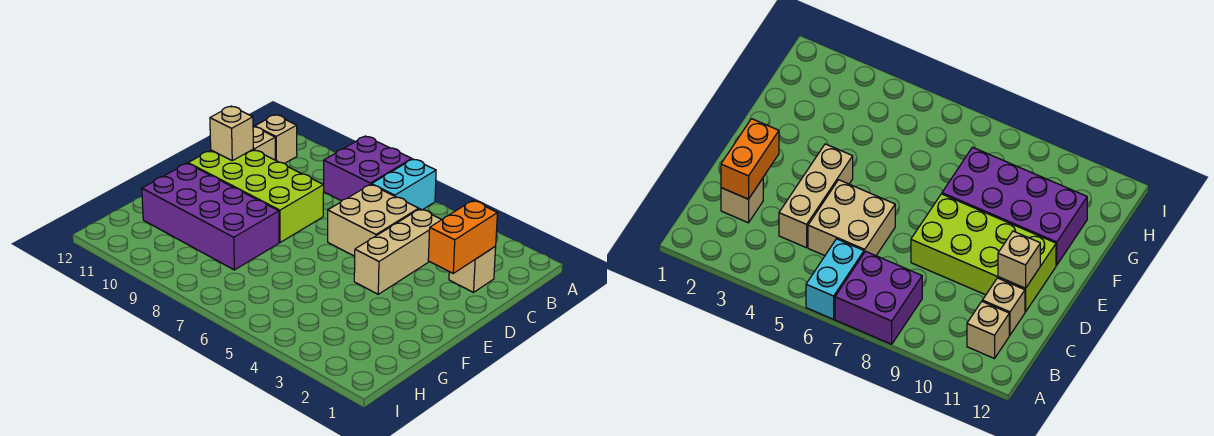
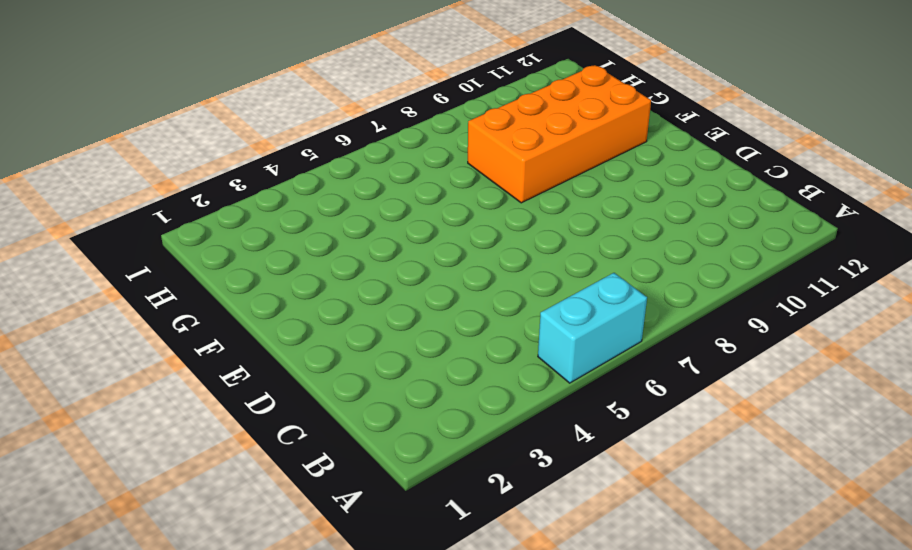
cyan brick A5:A6 level 1 -> cyan brick A6:B6 level 1
orange brick F8:G11 level 1 -> purple brick F8:G11 level 1
none -> purple brick A7:B8 level 1
none -> tan brick B11 level 1

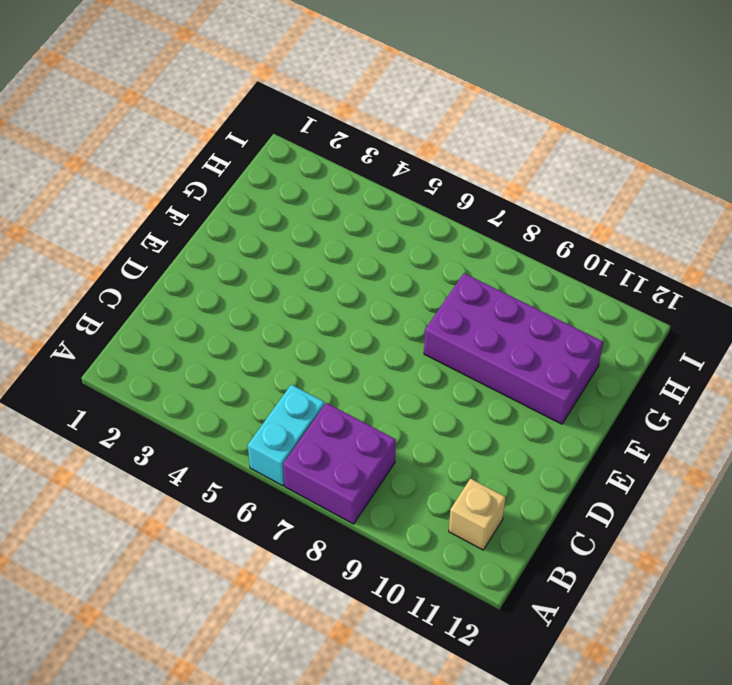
none -> tan brick C2 level 1
none -> tan brick C4:E4 level 1

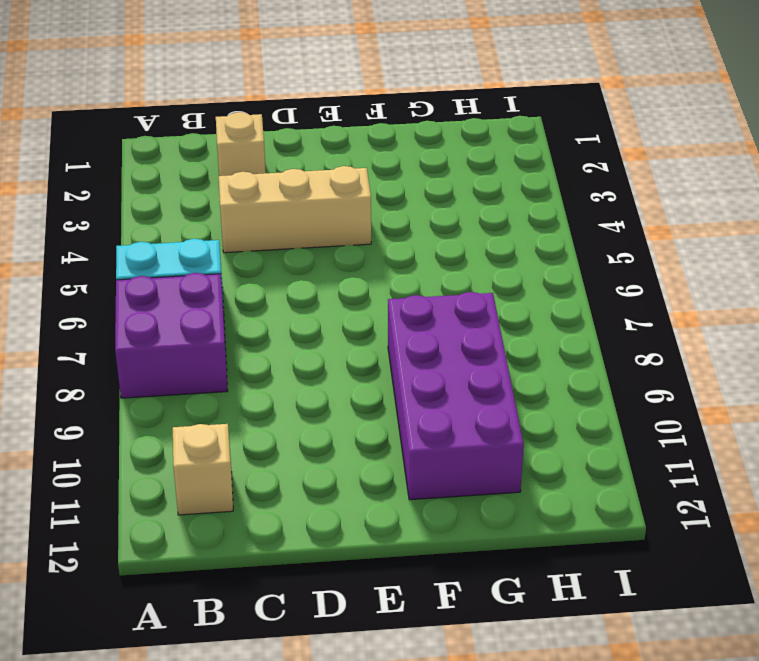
none -> tan brick C5:D6 level 1
none -> tan brick C11 level 1

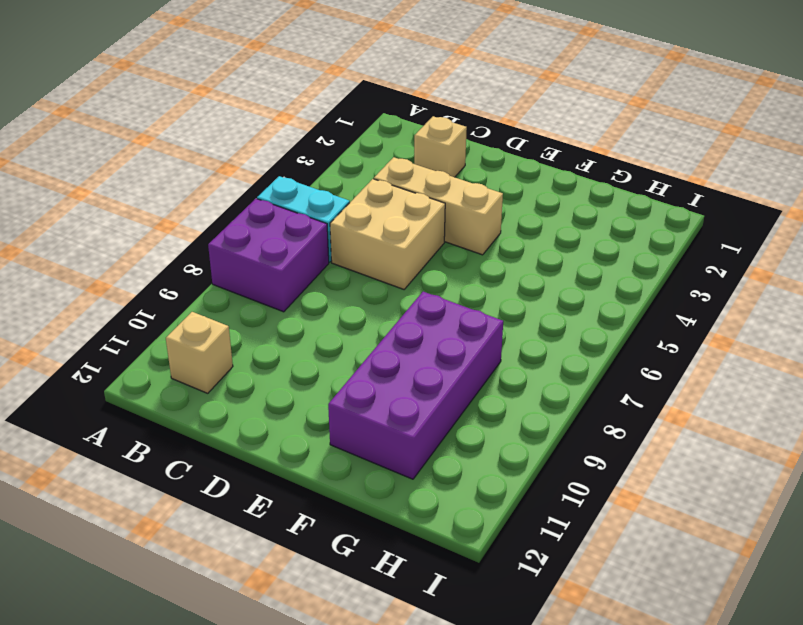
none -> tan brick C11 level 1
none -> lime brick D8:E11 level 1

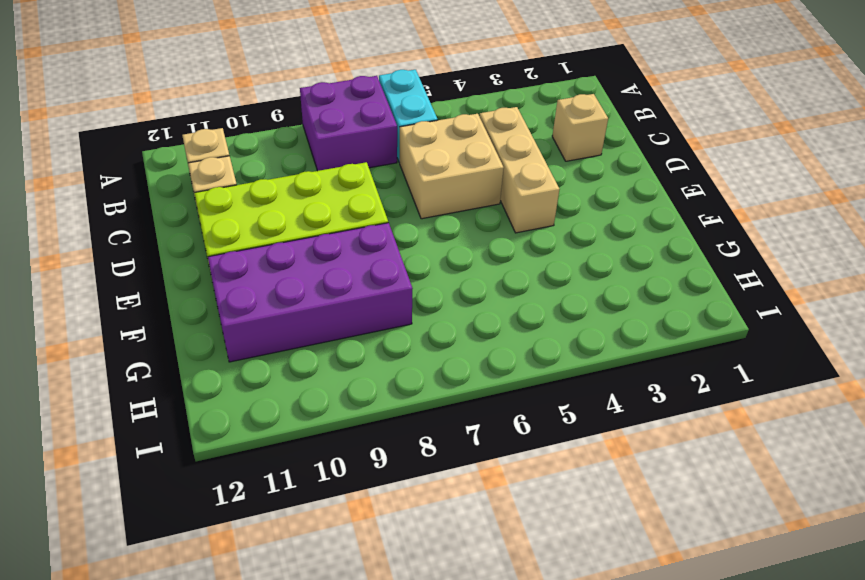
none -> orange brick C2:D2 level 2
none -> tan brick D11 level 2

